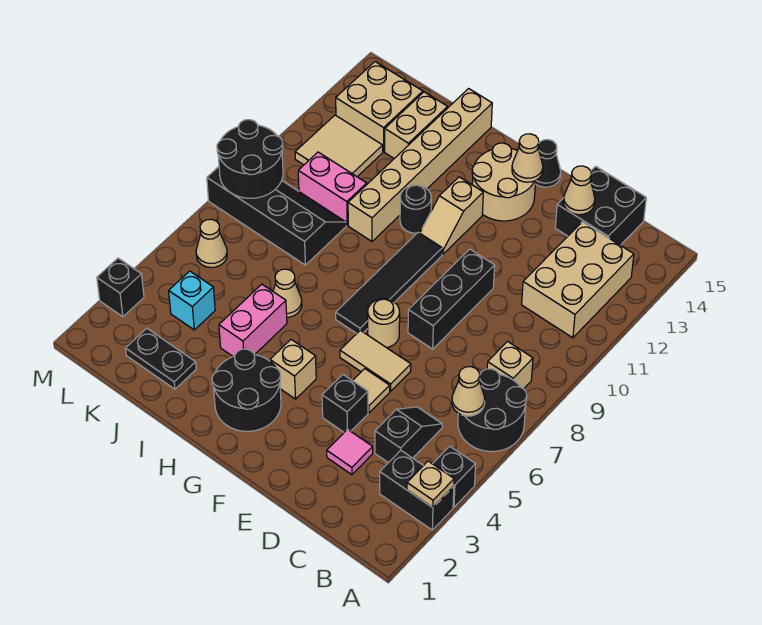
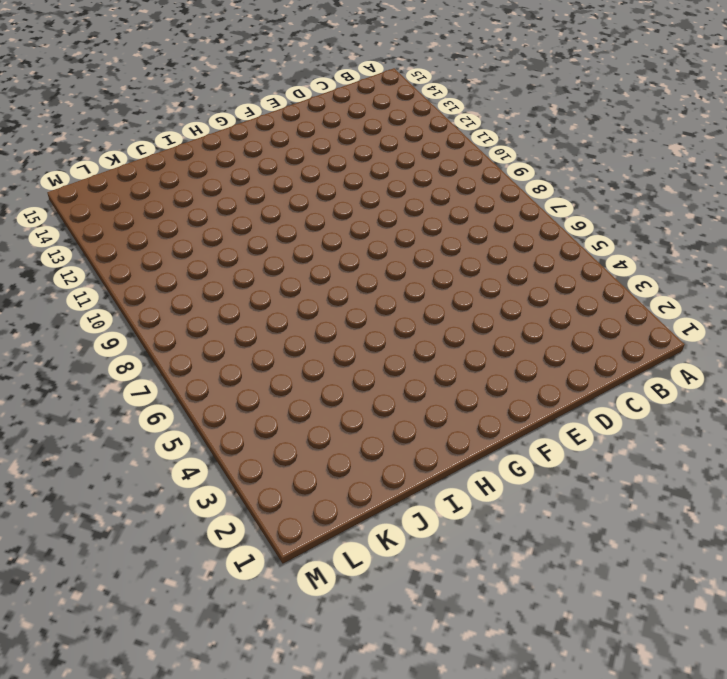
none -> black brick A3:B3 level 1
none -> black brick A4 level 1
none -> black round brick A6:B7 level 1
none -> tan brick B8 level 1

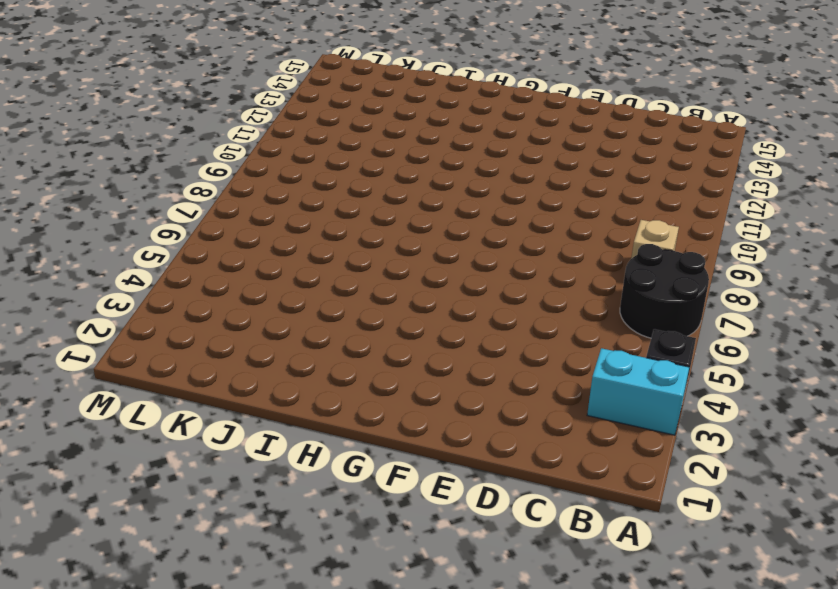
cyan brick A3:B3 level 1 -> black brick A3:B3 level 1
none -> tan brick B11:C13 level 1
none -> black slope C4:C5 level 1 top 4
none -> black brick C14:D15 level 1
none -> pink tile D3 level 1

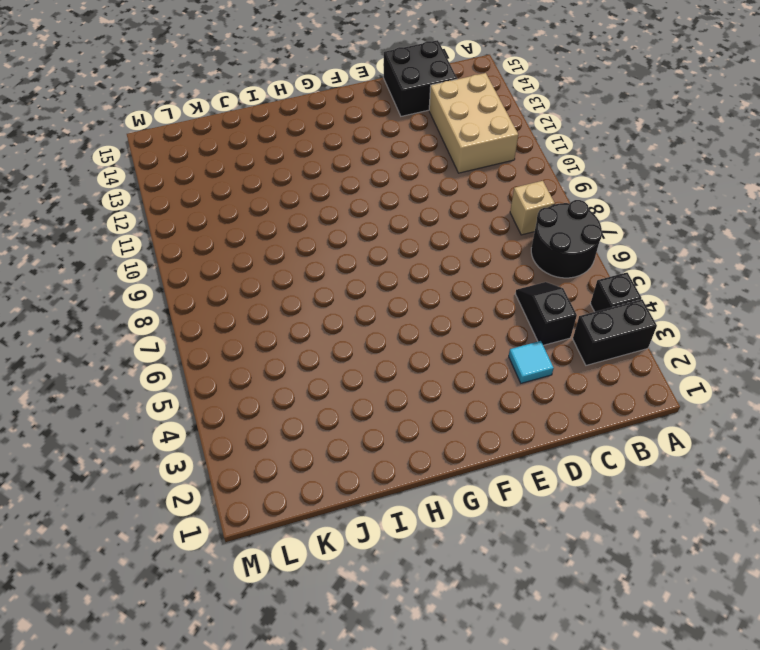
cyan tile D3 level 1 -> pink tile D3 level 1
none -> black brick E4 level 1
none -> tan tile E5 level 1
none -> tan tile E6:F6 level 1
none -> black brick E8:E10 level 1

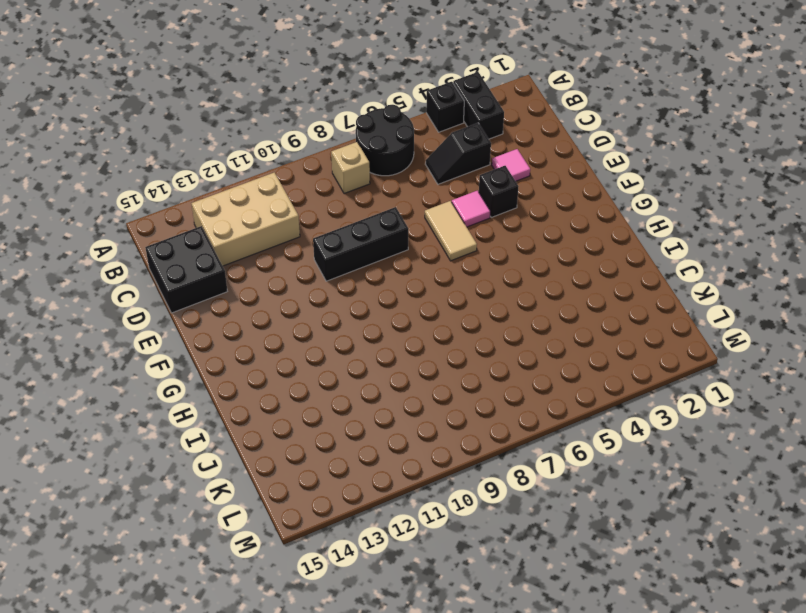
pink tile E5 level 1 -> tan tile E5 level 1
none -> tan round brick F7 level 1
none -> tan round brick F13:G14 level 1
none -> black cone F15 level 1
none -> black round brick G2:H3 level 1

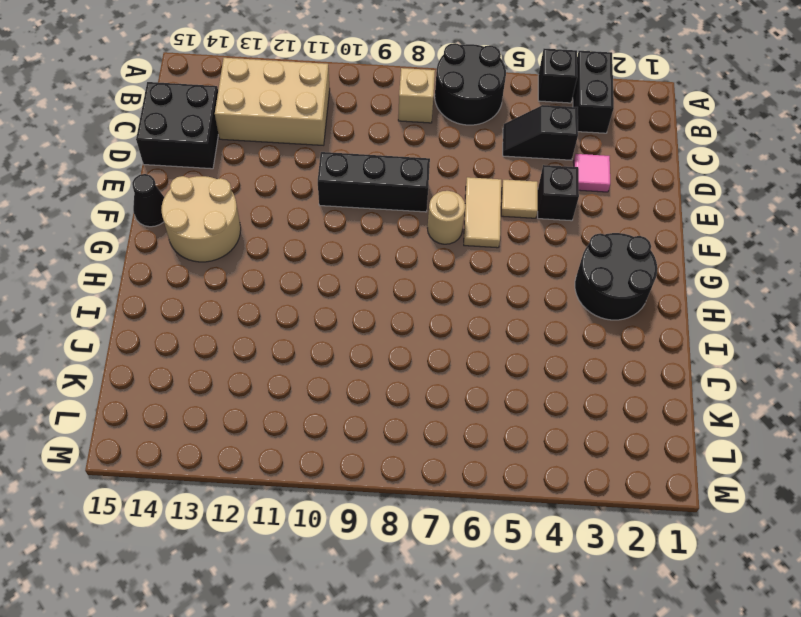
none -> tan brick G4 level 1
none -> black tile G7:G10 level 1
none -> tan slope G11:G12 level 1 top 12
none -> black round brick H11 level 1

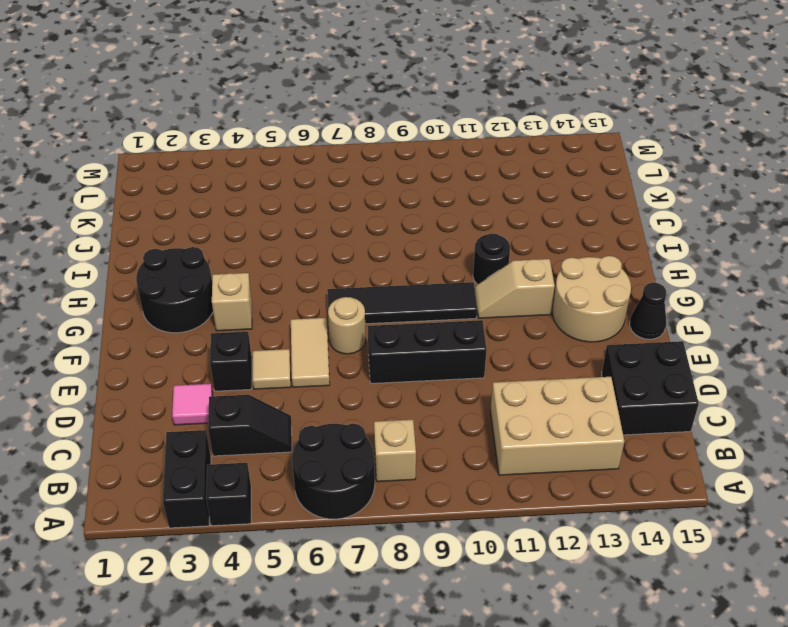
none -> pink brick I4:I5 level 1
none -> tan cone I6 level 1
none -> tan brick I10:I15 level 1
none -> black plate J2:K2 level 1

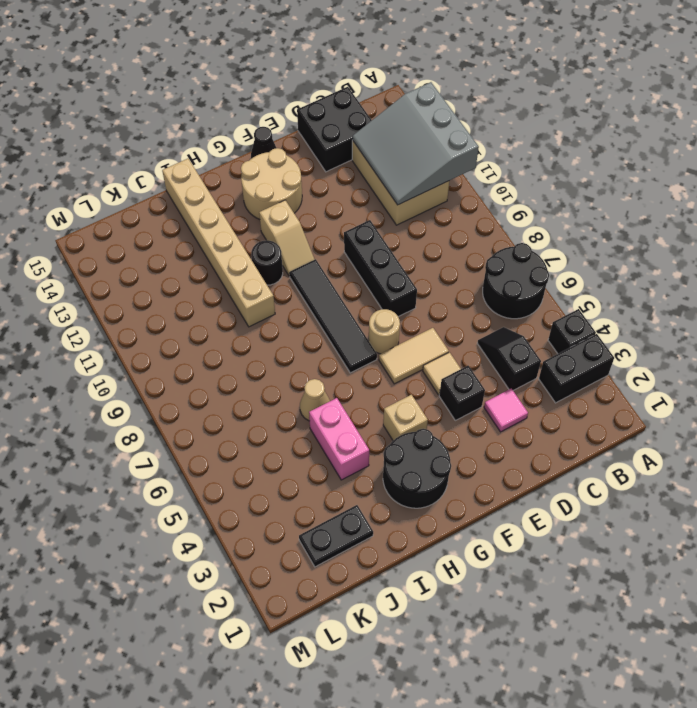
grey slope A11:C13 level 2 top A -> none
none -> tan brick B8 level 1
none -> black slope J8:M9 level 1 top 8
none -> pink brick J10:K10 level 1
none -> tan brick J13:J14 level 1

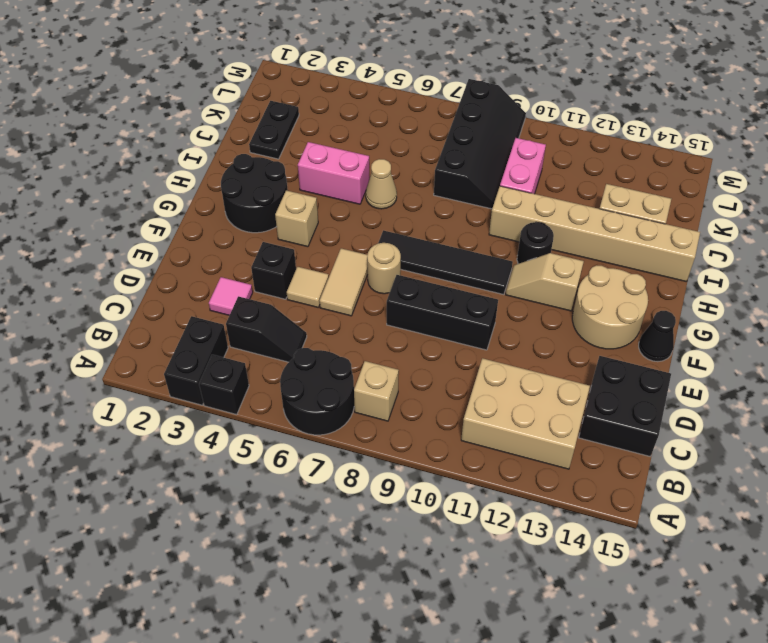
none -> cyan brick K4 level 1
none -> tan tile K11:L12 level 1
none -> tan brick K13:L14 level 1
none -> tan cone L6 level 1

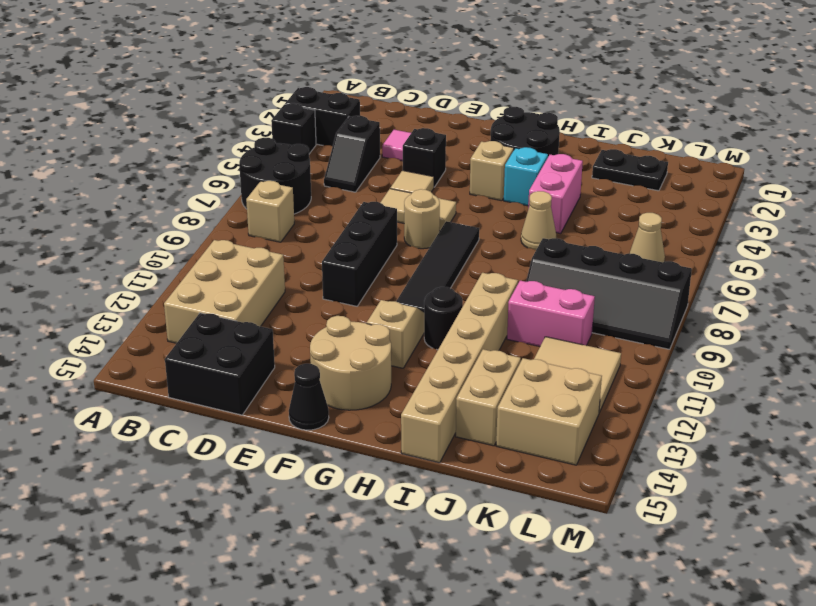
cyan brick H4 level 1 -> cyan brick K4 level 1
none -> black brick M3 level 1
none -> tan plate A3 level 2
none -> tan cone B6 level 2
none -> tan cone D14 level 2

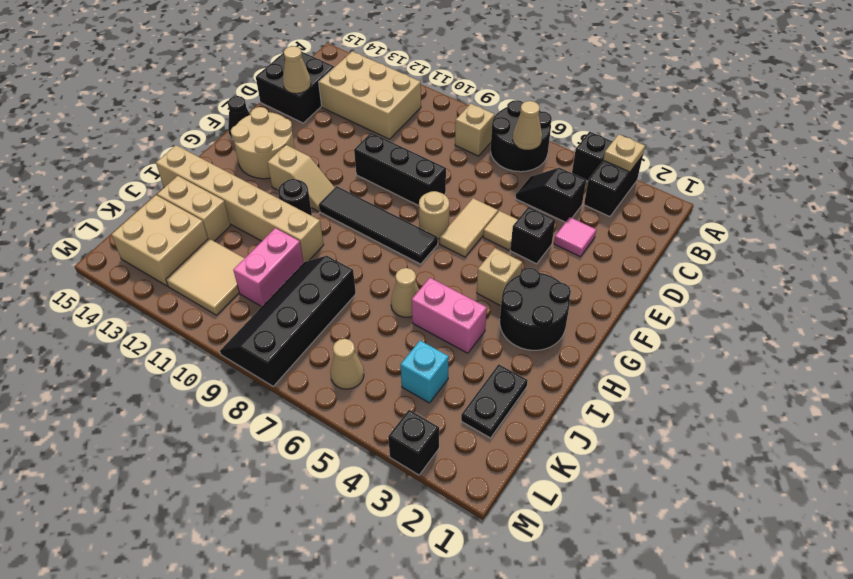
none -> tan cone F14 level 2
none -> black round brick L8:M9 level 2

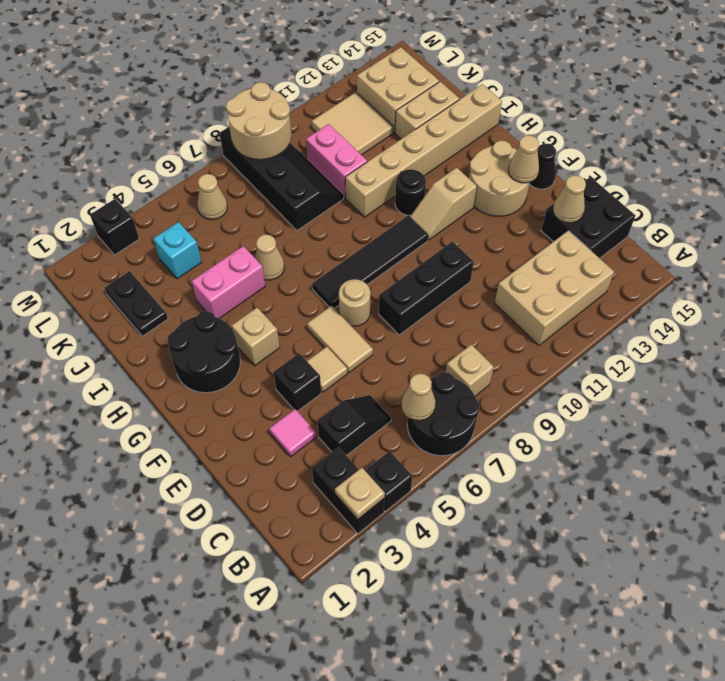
tan round brick L8:M9 level 2 -> black round brick L8:M9 level 2

